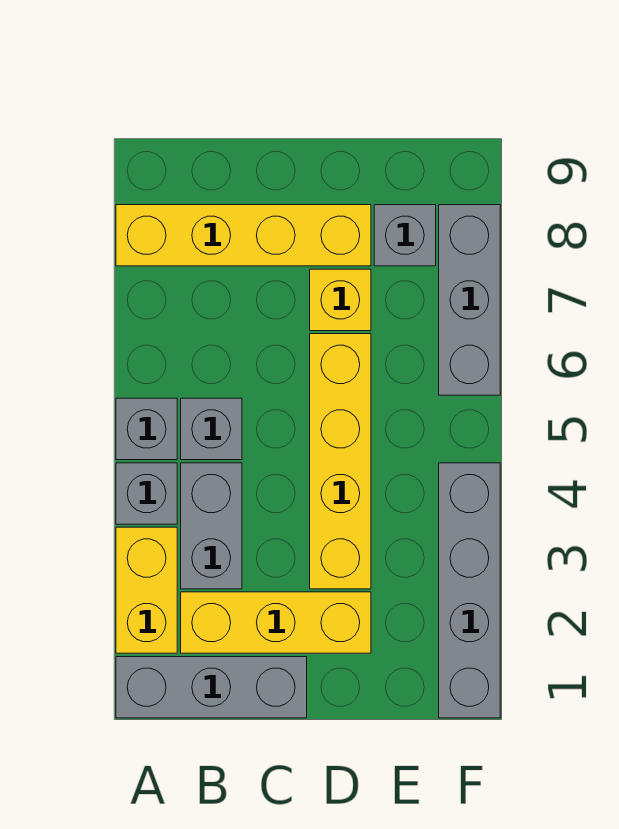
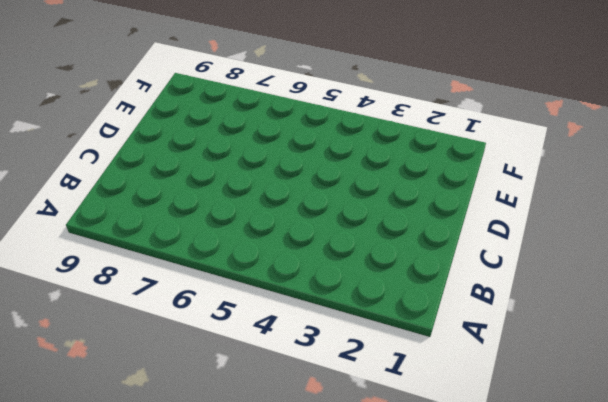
none -> grey brick A1:C1 level 1
none -> yellow brick A2:A3 level 1
none -> grey brick A4 level 1

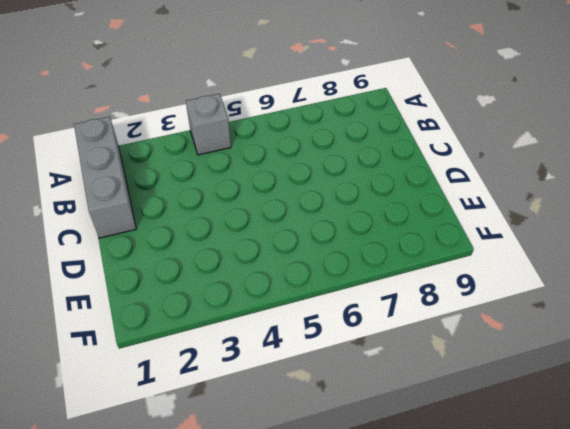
none -> yellow brick A2:A3 level 1
none -> grey brick A5 level 1
none -> yellow brick A8:D8 level 1

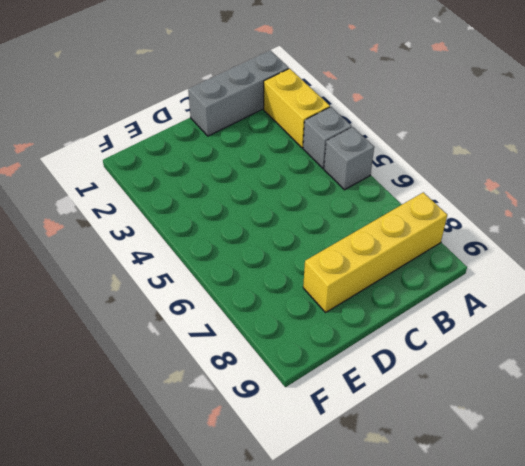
none -> yellow brick B2:D2 level 1
none -> grey brick B3:B4 level 1
none -> grey brick B5 level 1

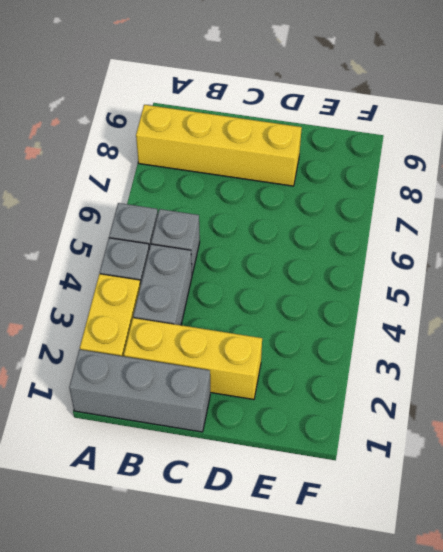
none -> yellow brick D3:D6 level 1
none -> yellow brick D7 level 1
none -> grey brick E8 level 1

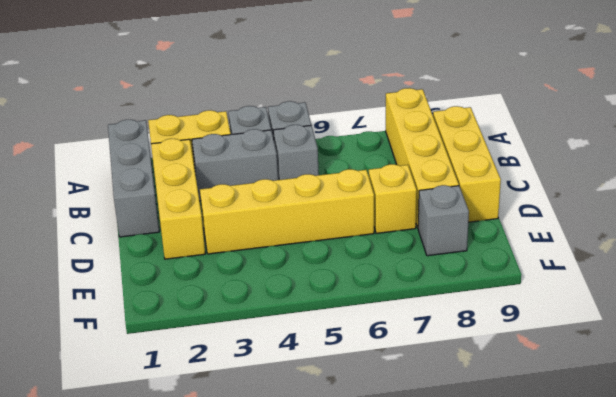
yellow brick B9:D9 level 1 -> none
none -> grey brick F1:F4 level 1
none -> grey brick F6:F8 level 1

